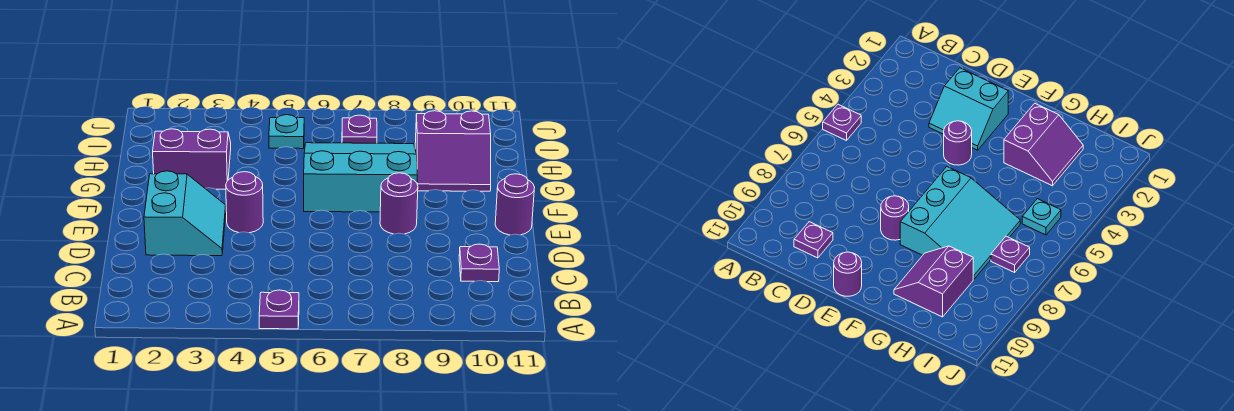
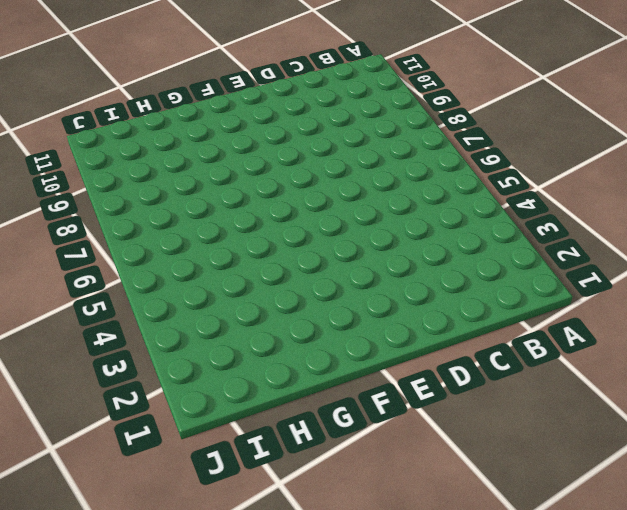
none -> purple plate A5 level 1
none -> purple plate C10 level 1

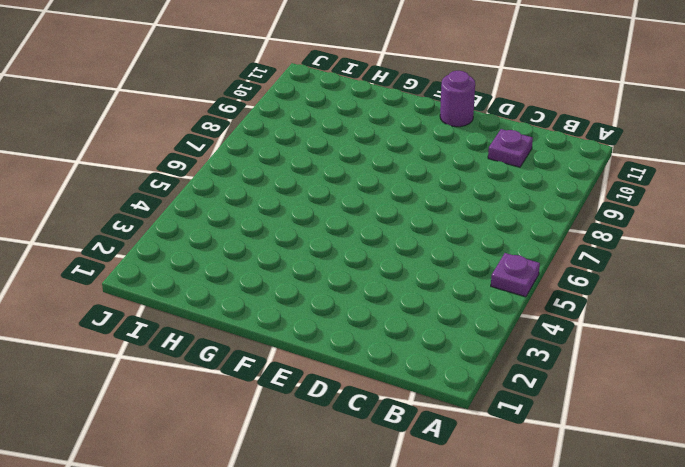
none -> cyan slope D2:E3 level 1 top 2
none -> purple round brick E4 level 1

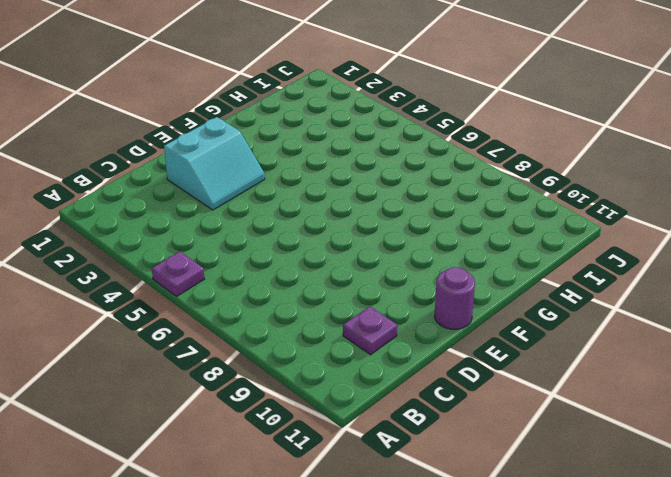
none -> purple round brick E4 level 1
none -> purple round brick E8 level 1

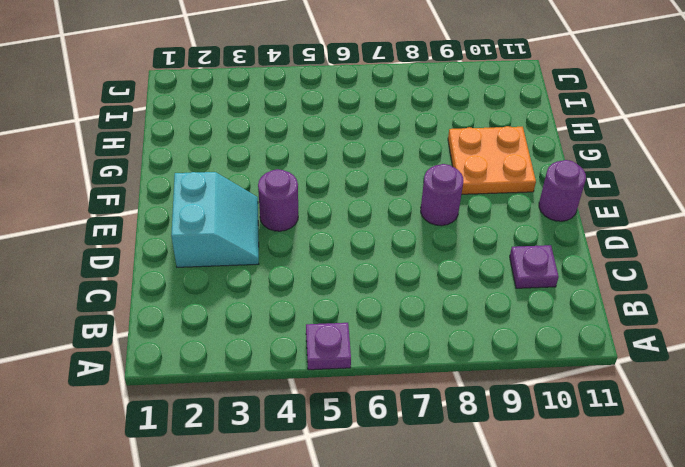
orange plate F9:G10 level 1 -> purple slope G9:H10 level 1 top H
none -> cyan slope F6:H8 level 1 top F
none -> purple slope G2:H3 level 1 top G

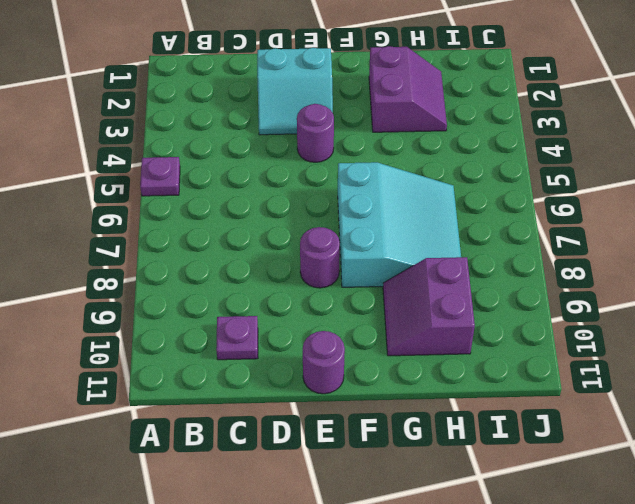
none -> cyan plate I5 level 1
none -> purple plate I7 level 1

